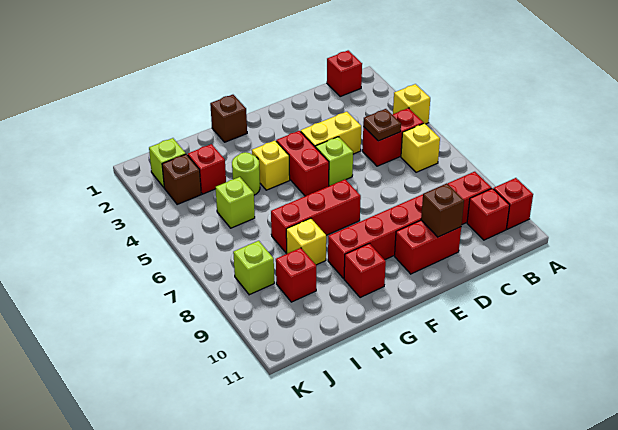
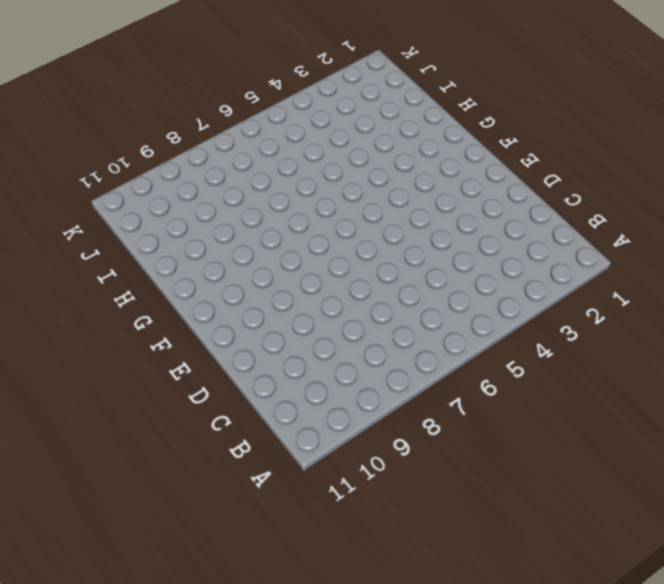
none -> yellow brick A4 level 1
none -> red brick A10 level 1
none -> red brick B1 level 1

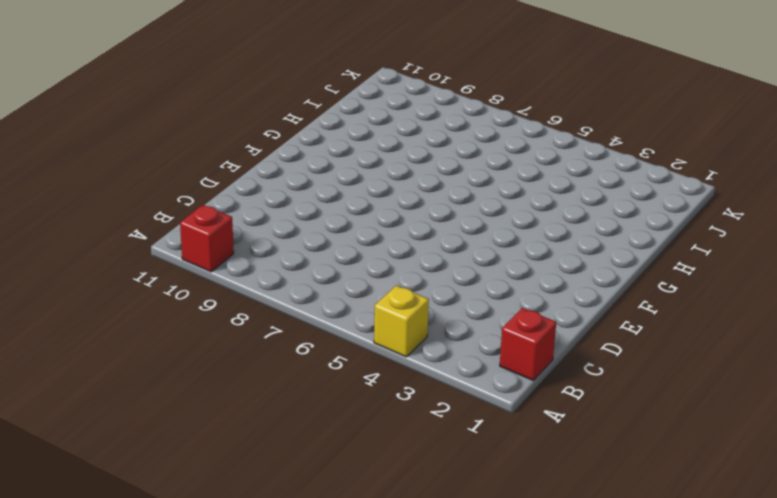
none -> red brick B5:C5 level 1
none -> yellow brick B6 level 1
none -> red brick B9:G9 level 1

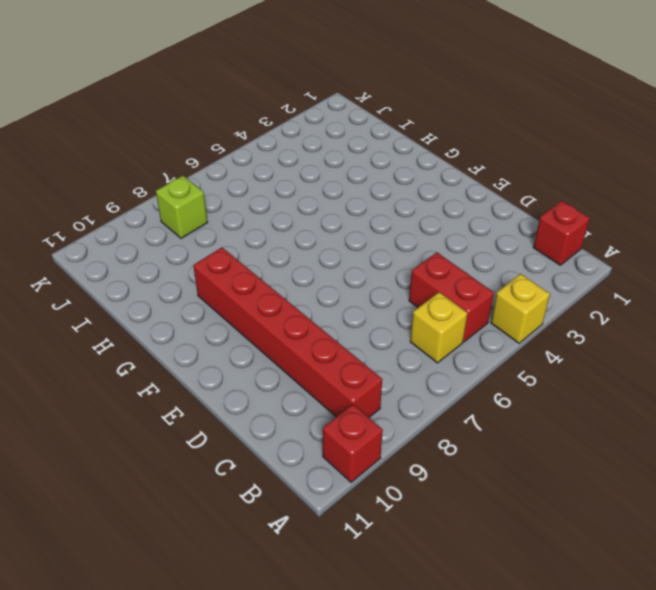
none -> red brick B10 level 1
none -> yellow brick D4:E4 level 1
none -> red brick D10:E10 level 1

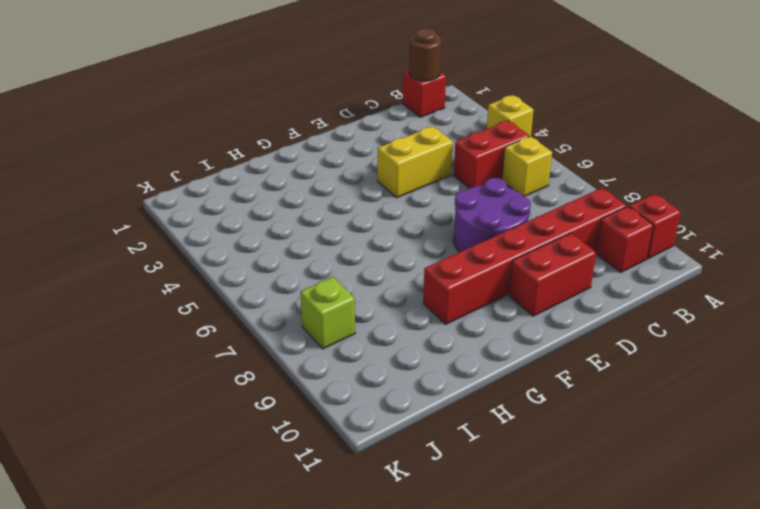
brown round brick B1 level 2 -> none
purple round brick D7:E8 level 1 -> none
none -> lime brick E5 level 1
none -> red brick F4:F5 level 1
none -> red brick F7:H7 level 1

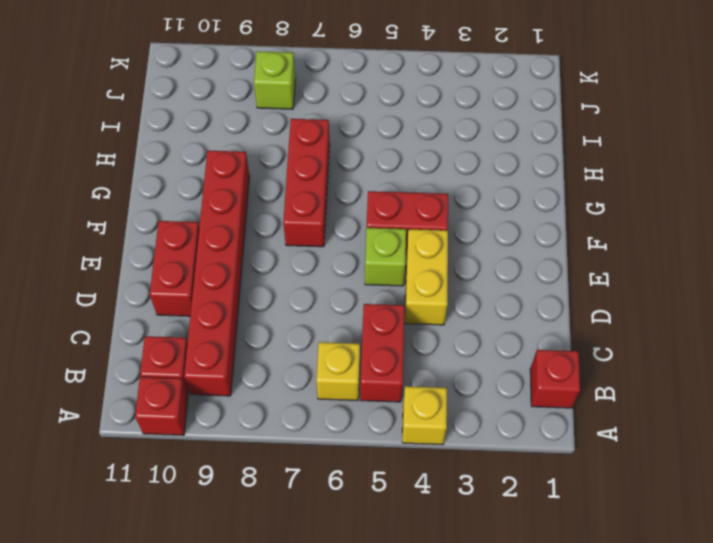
none -> brown brick G1 level 1
none -> yellow brick G4 level 1
none -> red brick G10 level 1

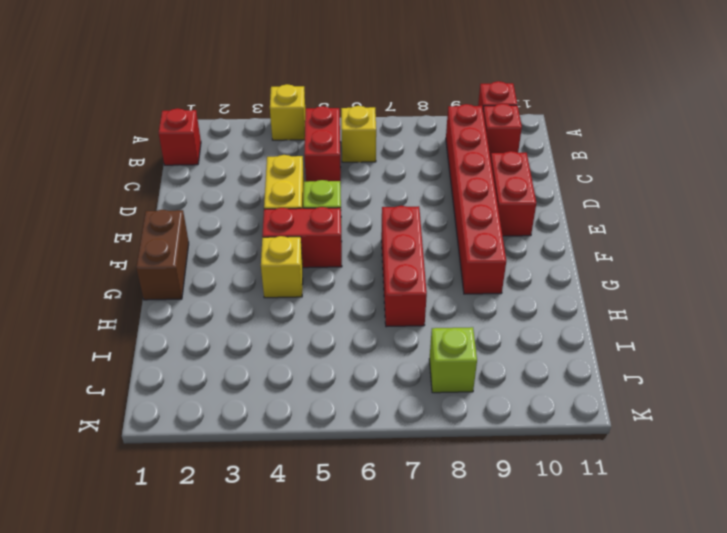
brown brick F1:G1 level 1 -> brown brick G1 level 1
none -> red brick G10 level 1
none -> lime round brick H4 level 1
none -> yellow brick H8 level 1

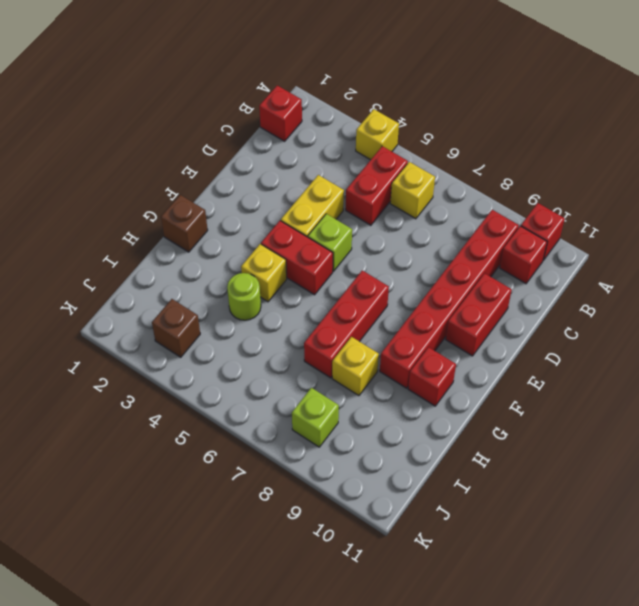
none -> red brick I3 level 1
none -> lime brick I5 level 1
none -> red brick I9 level 1

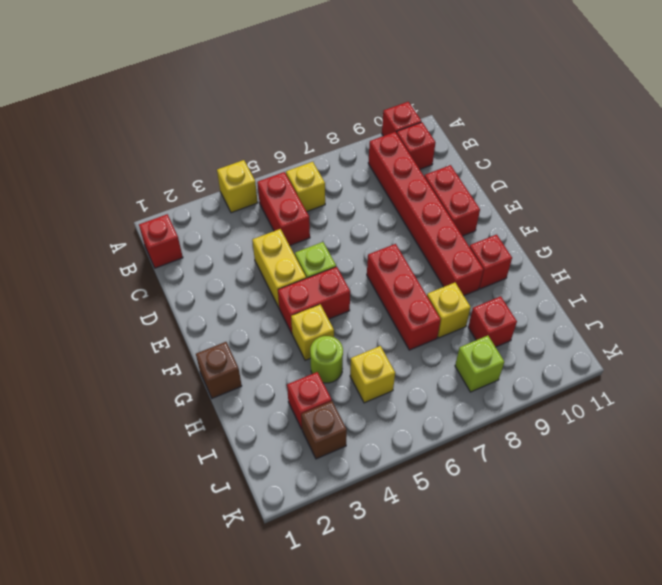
yellow brick I5 level 1 -> lime brick I5 level 1
none -> lime brick J2 level 1
none -> brown plate C5 level 2
none -> brown brick D10 level 2

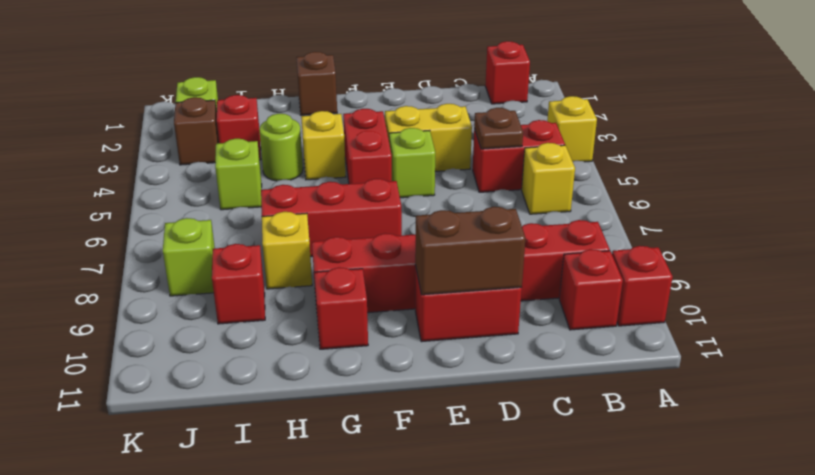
brown brick D10:E10 level 2 -> brown brick D10 level 2

